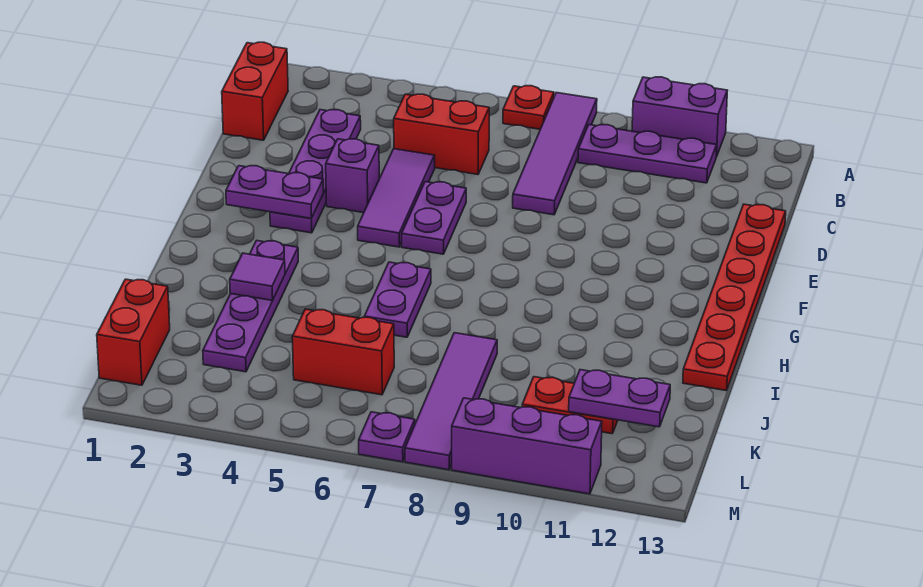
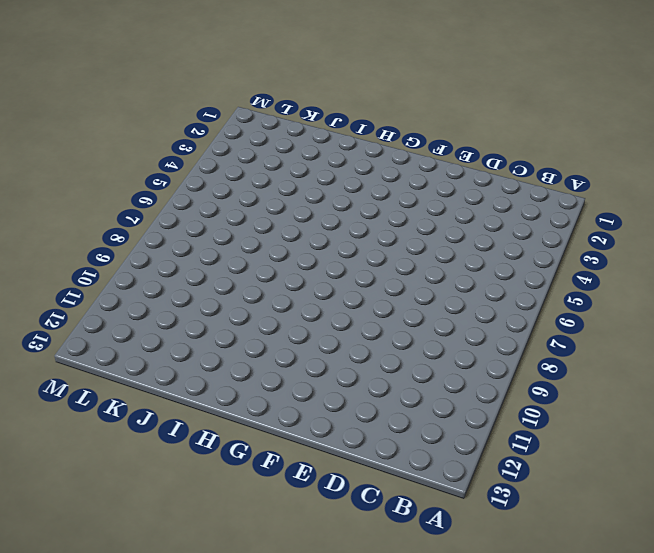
none -> red plate A7 level 1
none -> purple tile A8:D8 level 1
none -> purple brick A10:A11 level 1

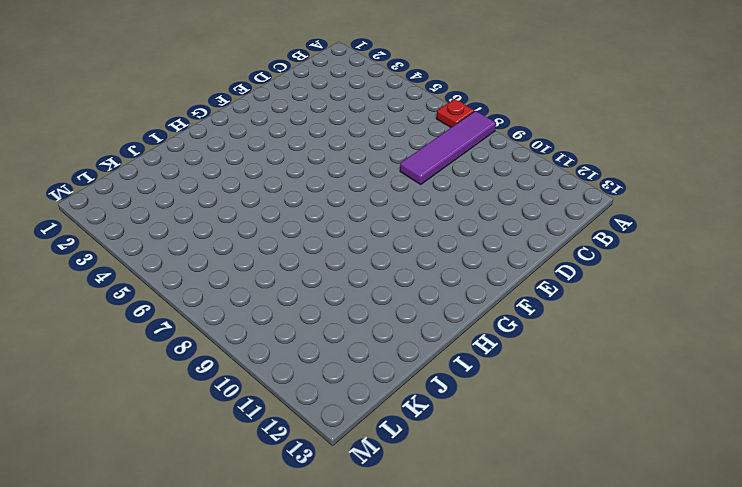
none -> purple brick A10:A11 level 1
none -> red brick B1:C1 level 1
none -> purple plate B9:B11 level 1

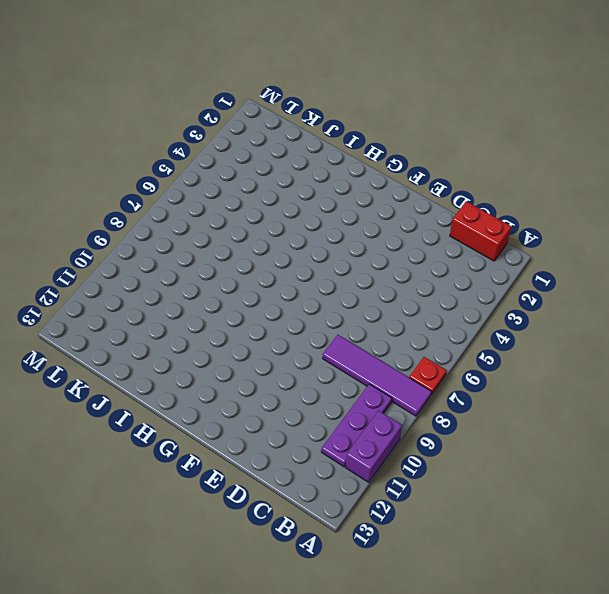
none -> purple plate C3:F3 level 1
none -> red brick C5:C6 level 1
none -> purple tile D5:F5 level 1

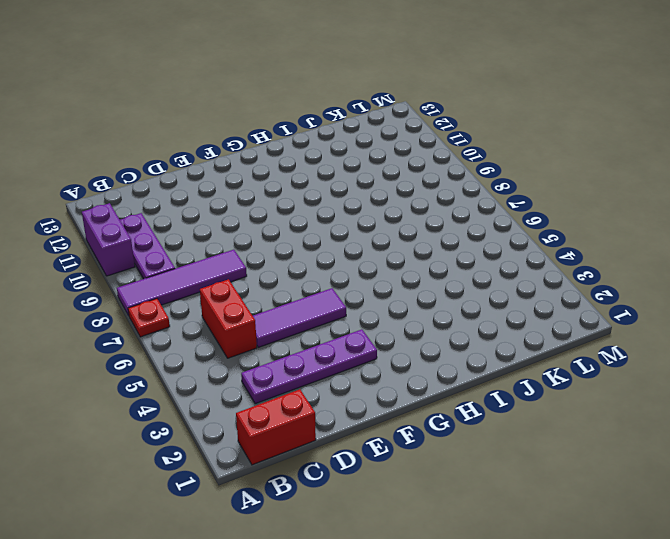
none -> red plate D13:I13 level 1
none -> purple brick E4 level 1
none -> purple plate E6:F6 level 1

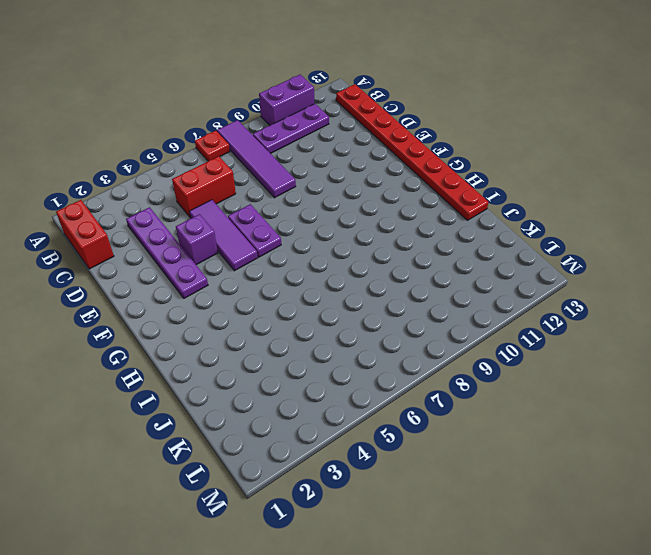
red plate B13:I13 level 1 -> red plate D13:I13 level 1
none -> purple plate H3:K3 level 1
none -> purple plate H6:I6 level 1
none -> purple tile J8:M8 level 1

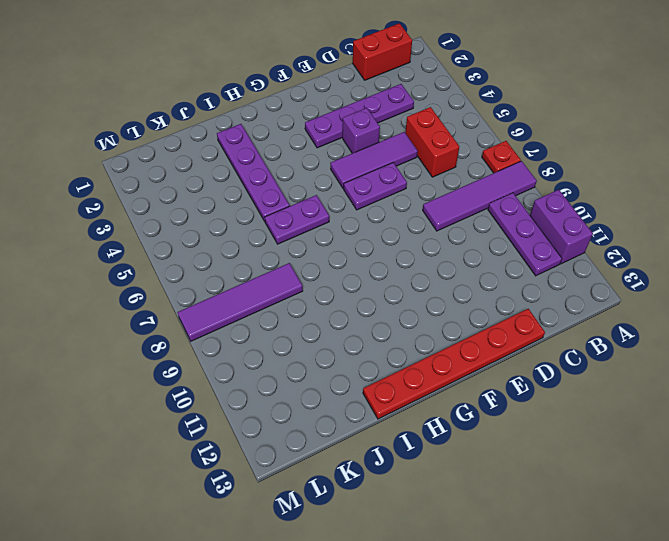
purple plate I2:I5 level 1 -> purple plate H3:K3 level 1
none -> red brick K1:L1 level 1
none -> red brick K5:K6 level 1
none -> red plate K10:K11 level 1

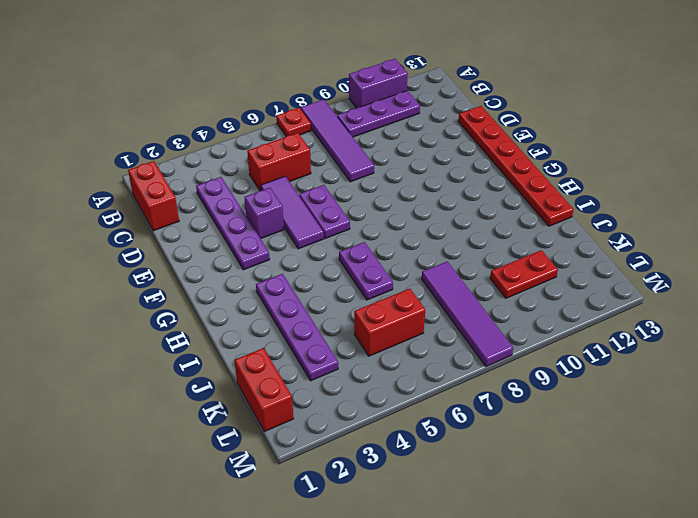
none -> purple plate M7 level 1
none -> purple brick M9:M11 level 1
none -> purple plate F2:F3 level 2

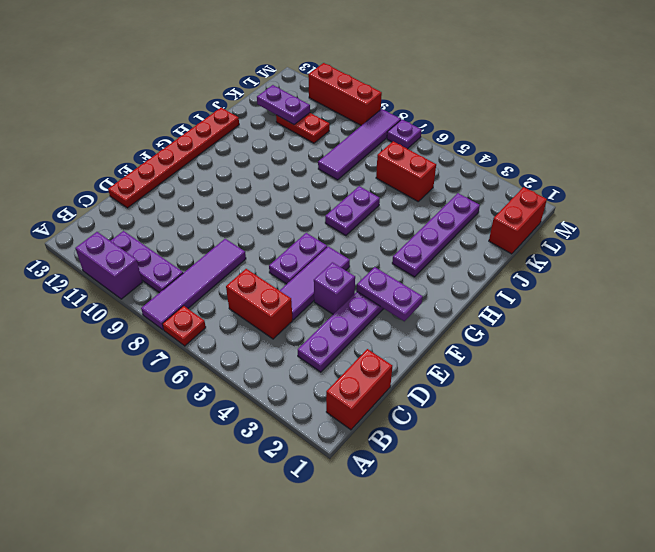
red brick M9:M11 level 1 -> purple brick M9:M11 level 1
none -> purple tile I3 level 2

